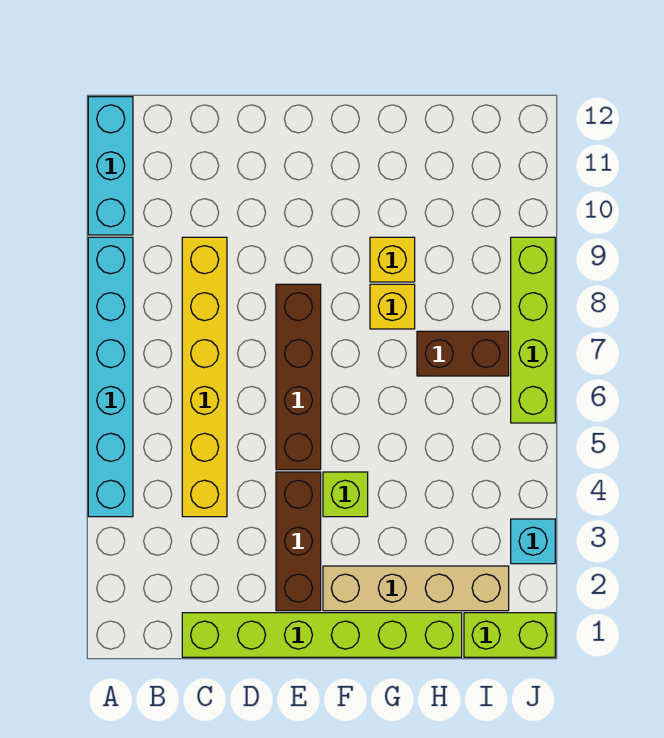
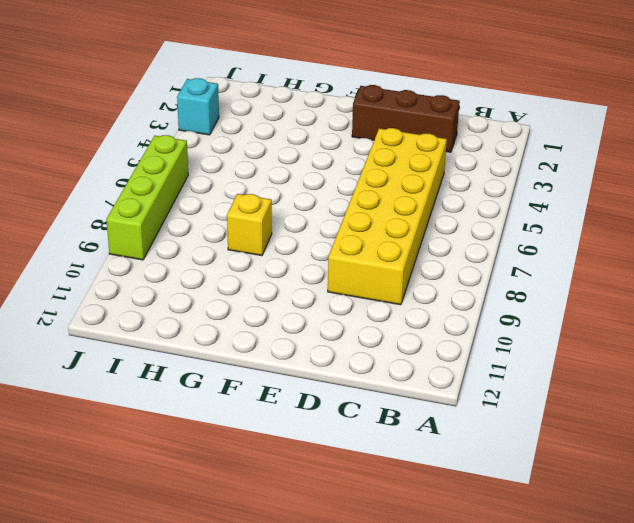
brown brick C2:E2 level 1 -> brown brick E2:E4 level 1
yellow brick C4:D9 level 1 -> yellow brick C4:C9 level 1
none -> cyan brick A4:A9 level 1
none -> cyan brick A10:A12 level 1
none -> lime brick C1:H1 level 1

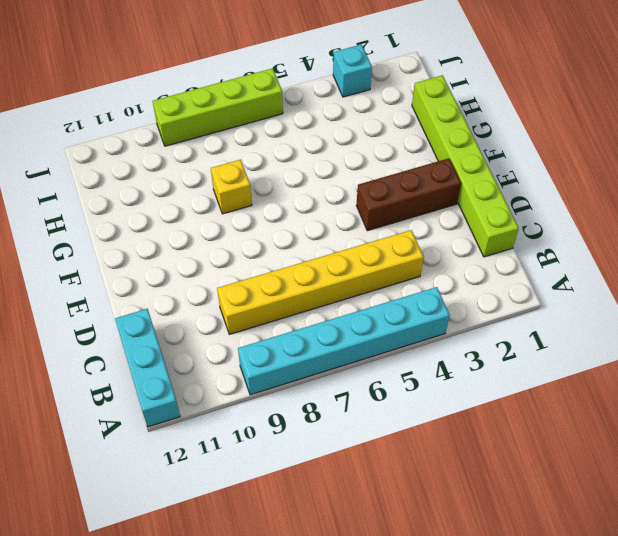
cyan brick A12:C12 level 1 -> cyan brick A10:A12 level 1
none -> brown brick E5:E8 level 1
none -> tan brick F2:I2 level 1
none -> lime brick F4 level 1

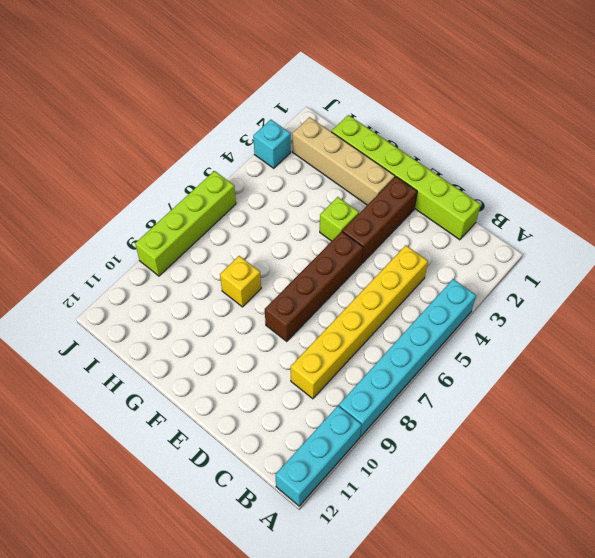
none -> yellow brick G9 level 1
none -> brown brick H7:I7 level 1
none -> lime brick I1:J1 level 1

